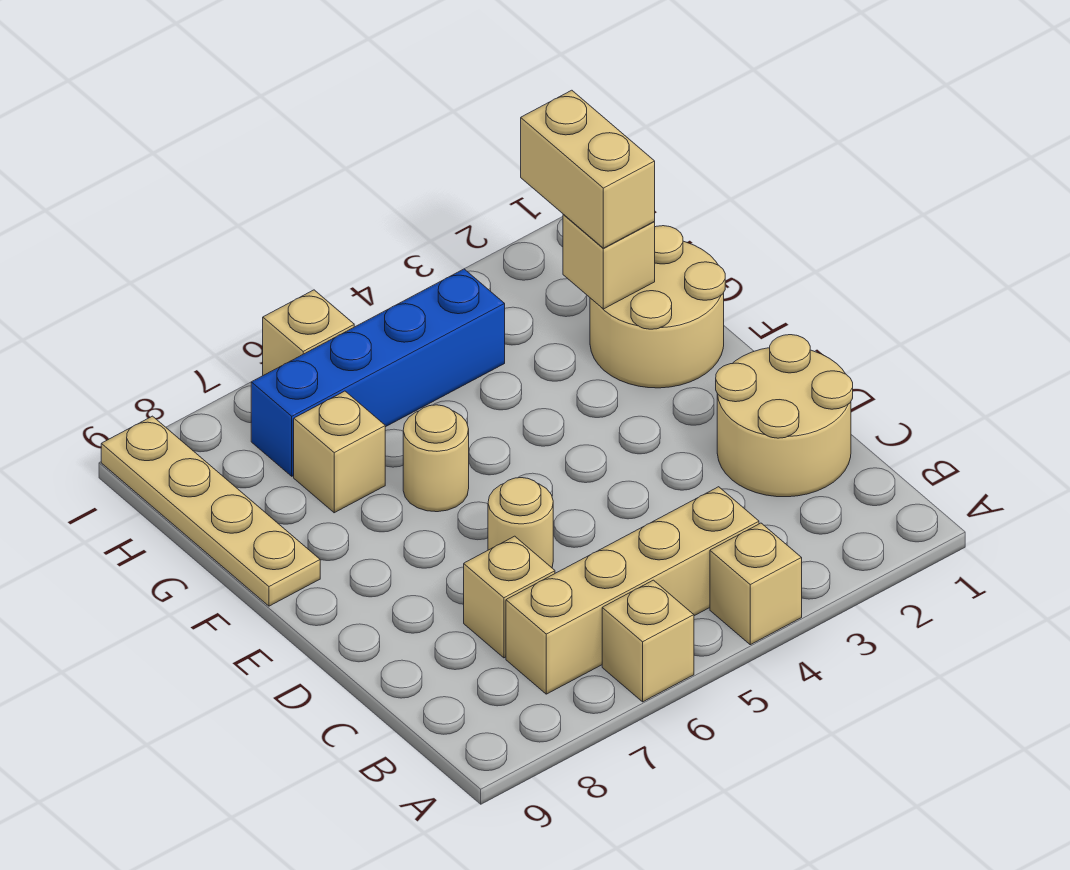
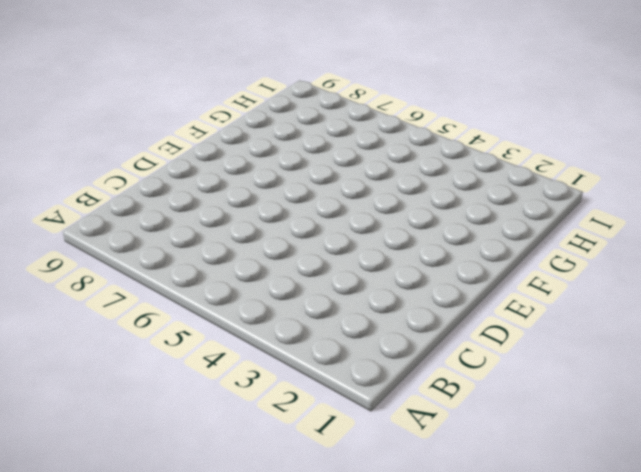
none -> tan brick A4 level 1
none -> tan brick A6 level 1
none -> tan brick B4:B7 level 1

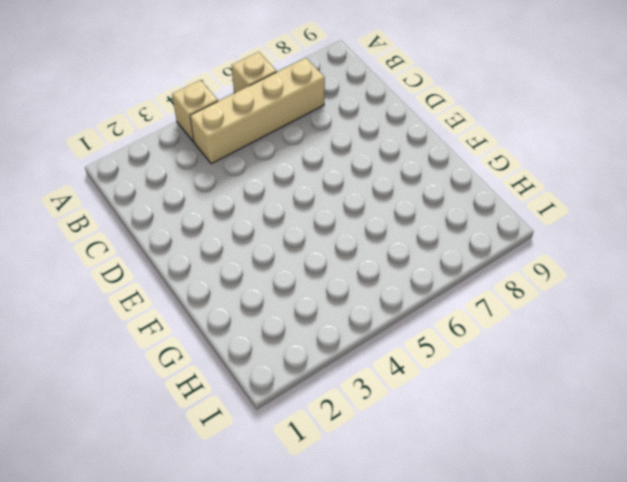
none -> tan round brick C1:D2 level 1
none -> tan brick C7 level 1
none -> tan round brick D6 level 1

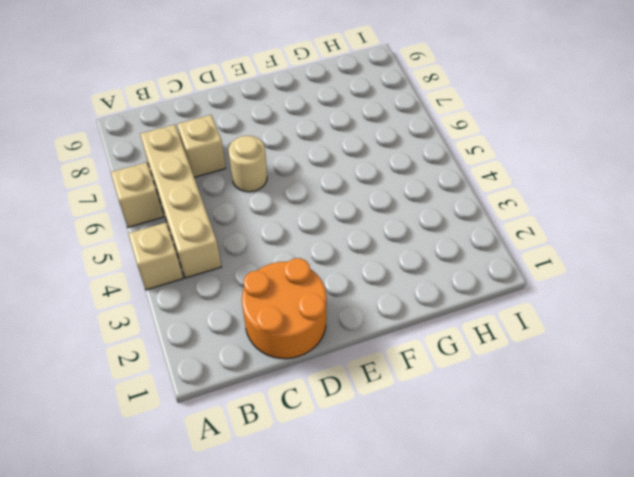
orange round brick C1:D2 level 1 -> tan round brick C1:D2 level 1
none -> tan round brick F1:G2 level 1
none -> tan round brick F6 level 1
none -> tan plate F9:I9 level 1

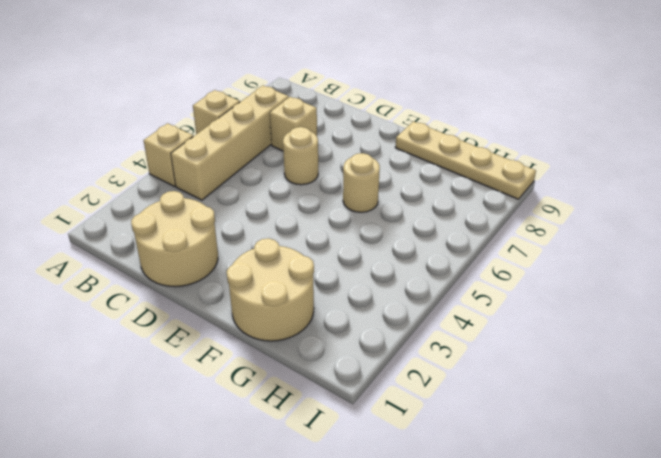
none -> tan brick G7 level 1
none -> blue brick H4:H7 level 1
none -> tan brick I6 level 1

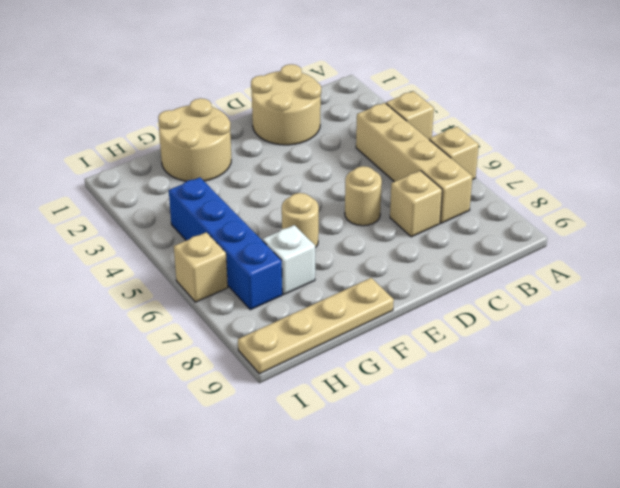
white brick G7 level 1 -> tan brick G7 level 1
none -> tan brick G2 level 2
none -> tan brick G2:H2 level 3

